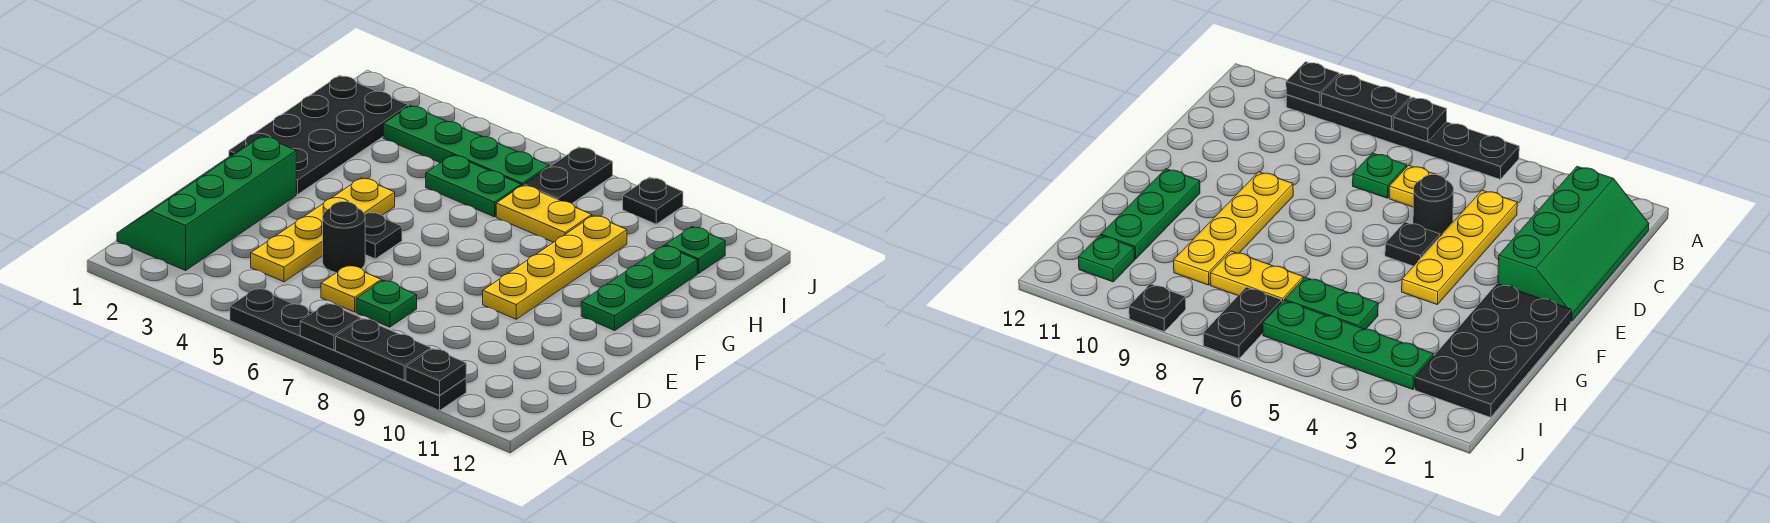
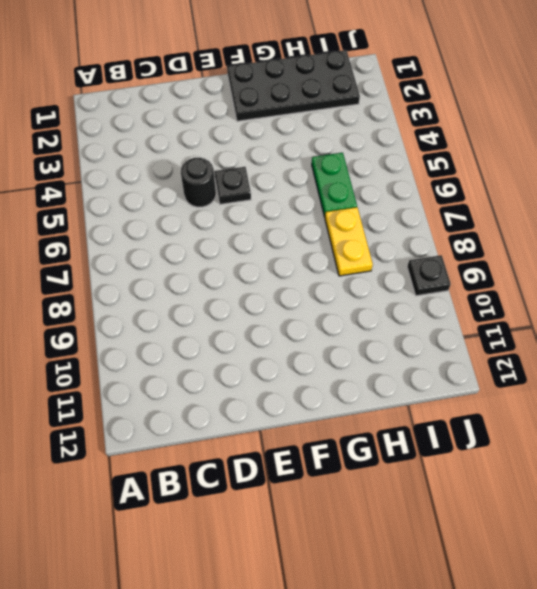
none -> black plate A5:A10 level 1
none -> green slope B1:E2 level 1 top 2
none -> yellow plate C4:F4 level 1

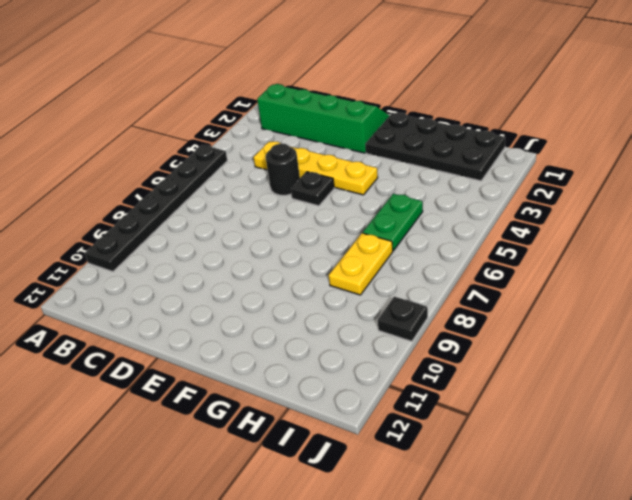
none -> yellow plate C6 level 1
none -> green plate C7 level 1
none -> yellow plate E9:H9 level 1

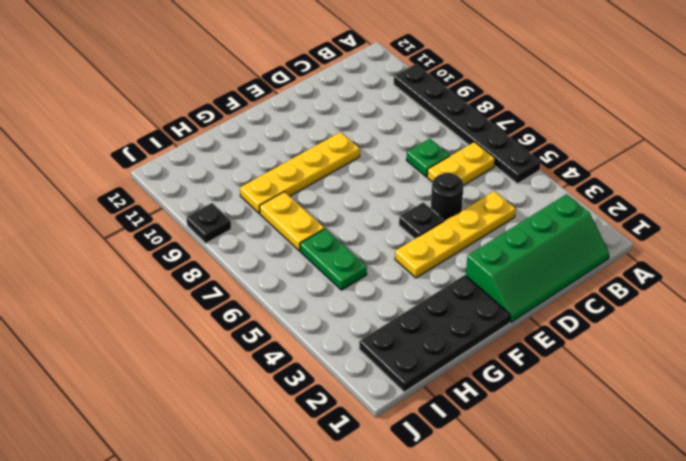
yellow plate B6:C6 level 1 -> yellow plate C6 level 1
none -> green plate F11:H11 level 1
none -> green plate I3:I6 level 1
none -> black plate I7:J7 level 1

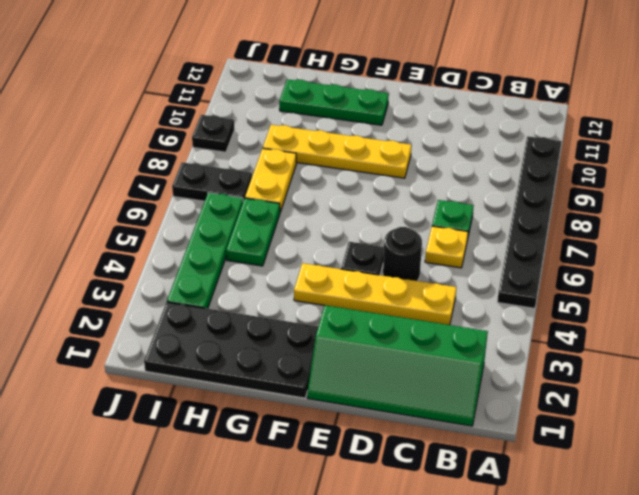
none -> green plate I11 level 1
none -> black plate A7 level 2
none -> black plate A8:A9 level 2

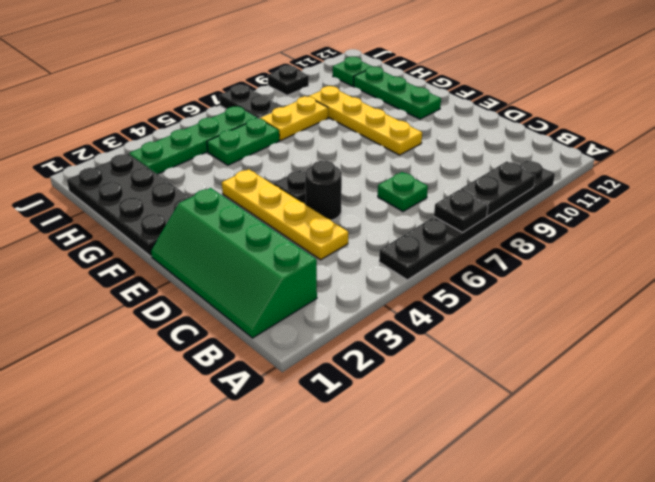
none -> yellow plate C6 level 1
none -> black plate A10 level 2

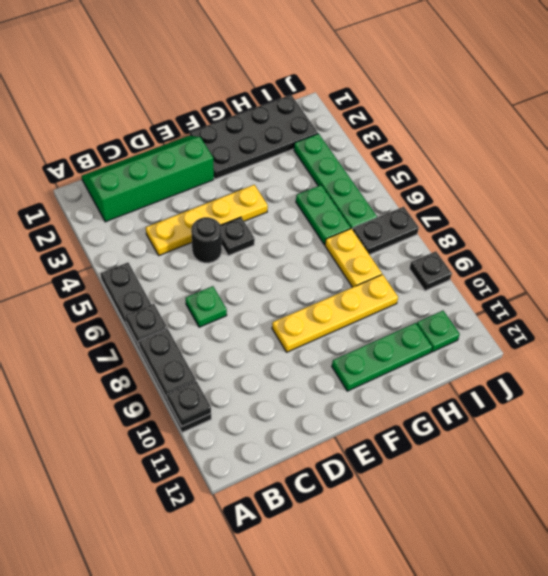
none -> yellow plate C6 level 1

